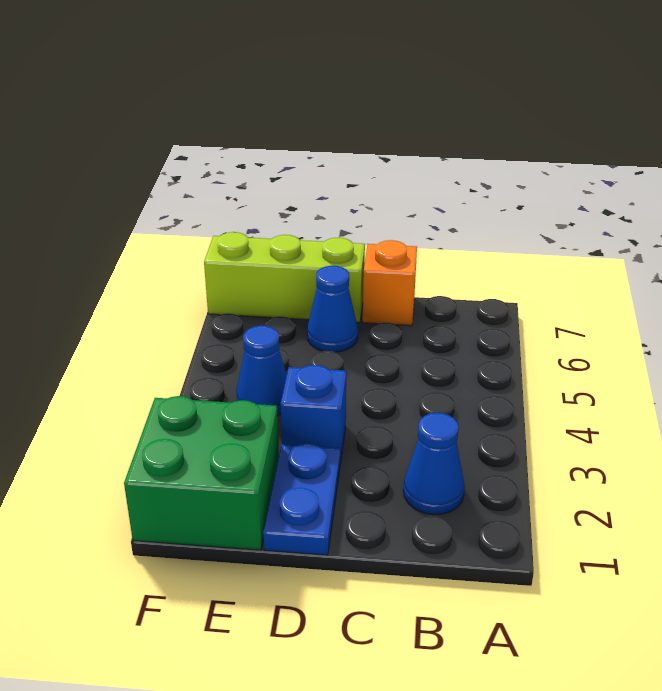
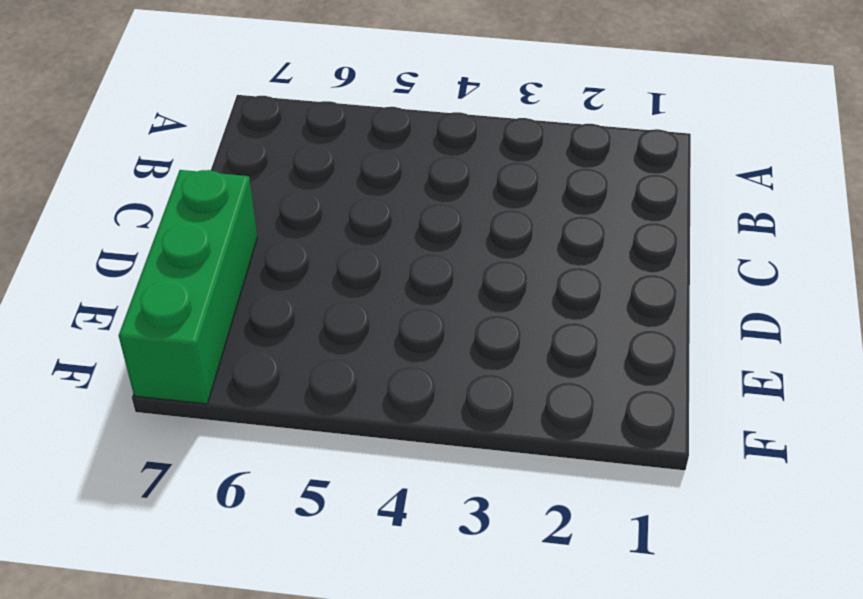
green brick D7:F7 level 1 -> lime brick D7:F7 level 1
none -> blue cone B2 level 1
none -> orange brick C7 level 1

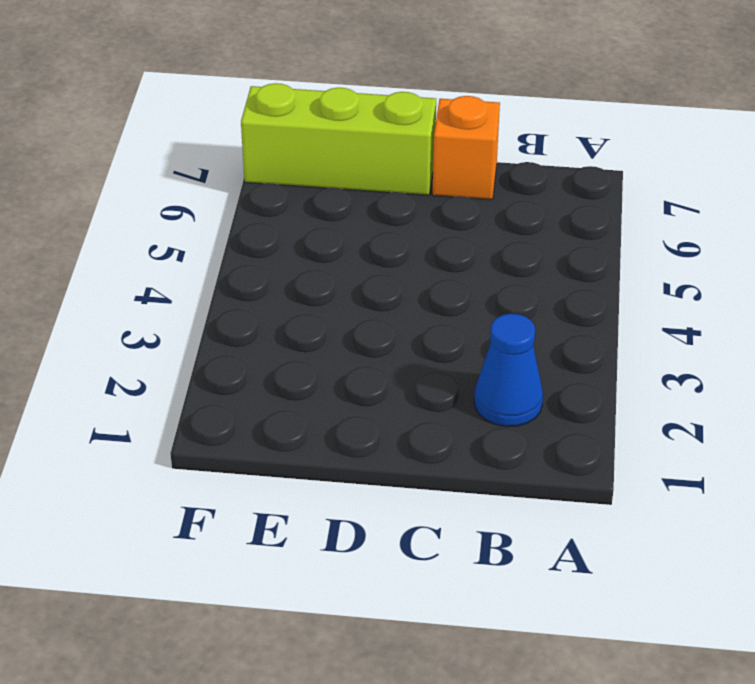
none -> blue plate D1:D2 level 1
none -> blue brick D3 level 1

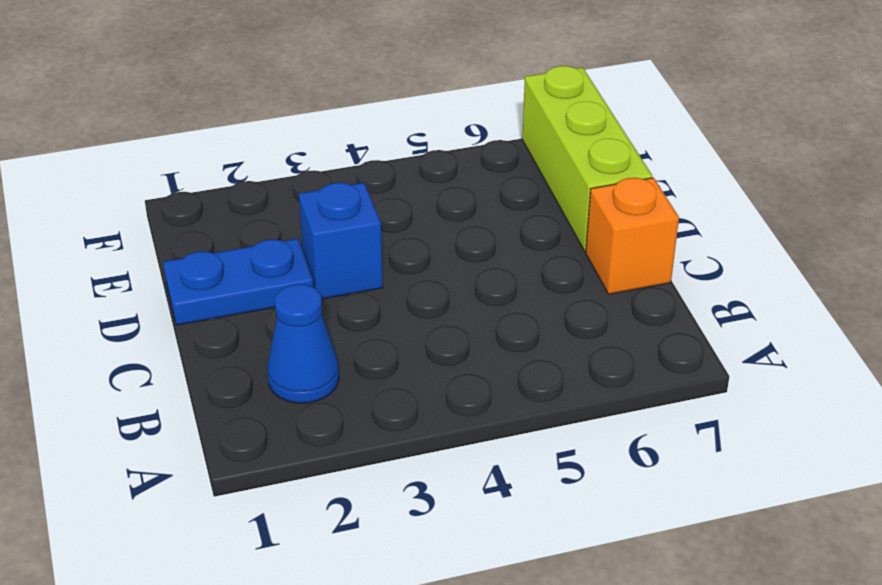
none -> blue cone D6 level 1
none -> green brick E1:F2 level 1

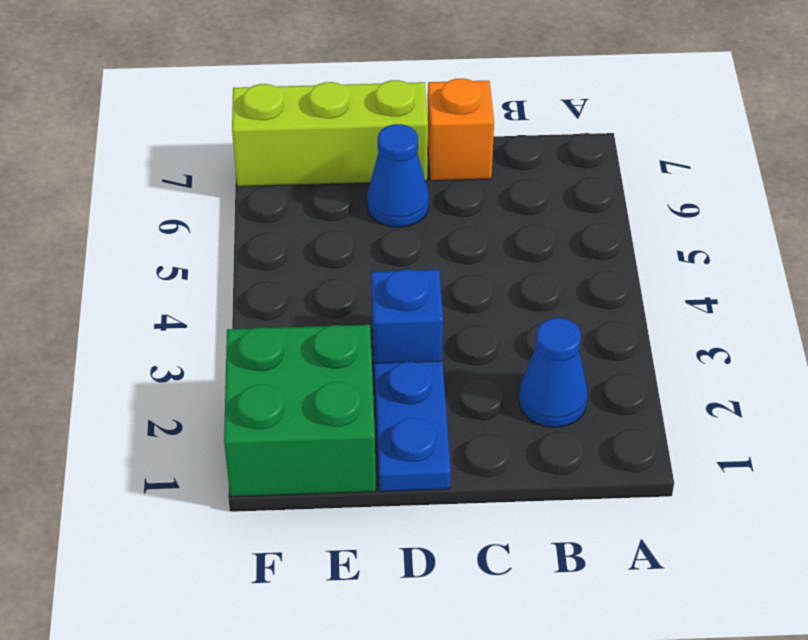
none -> blue cone E4 level 1

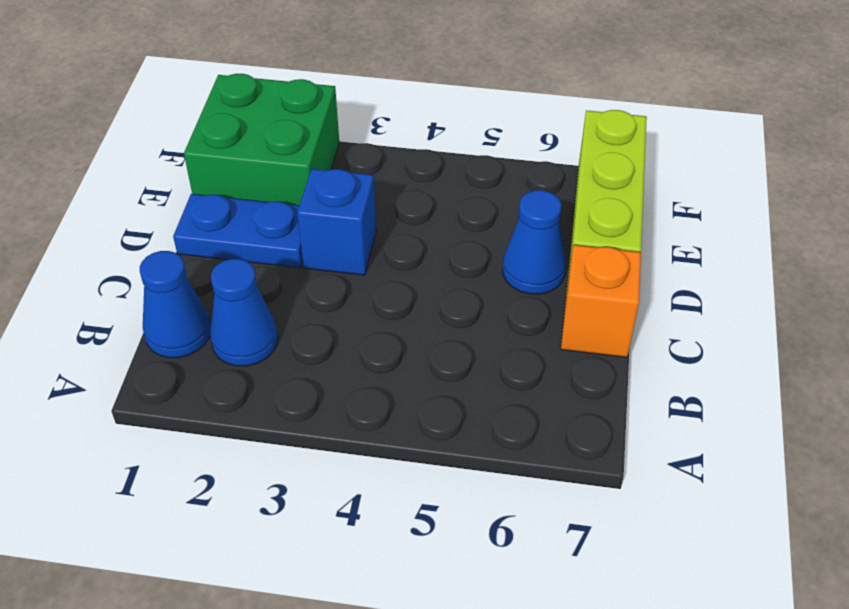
blue cone B1 level 1 -> blue cone E4 level 1

